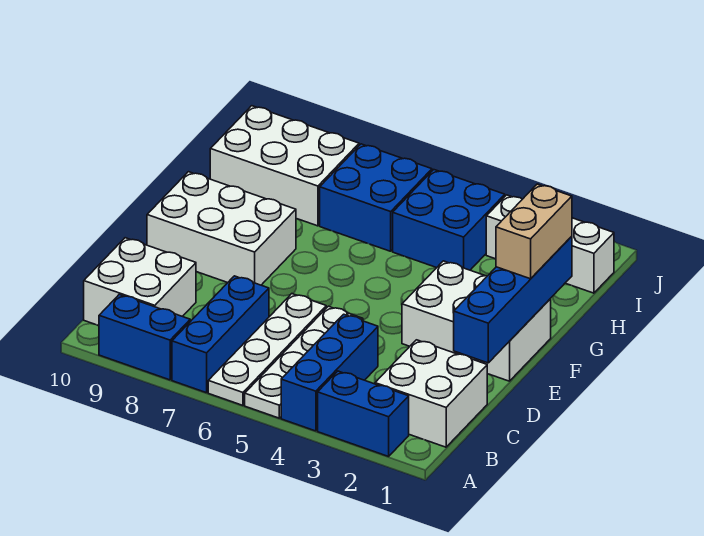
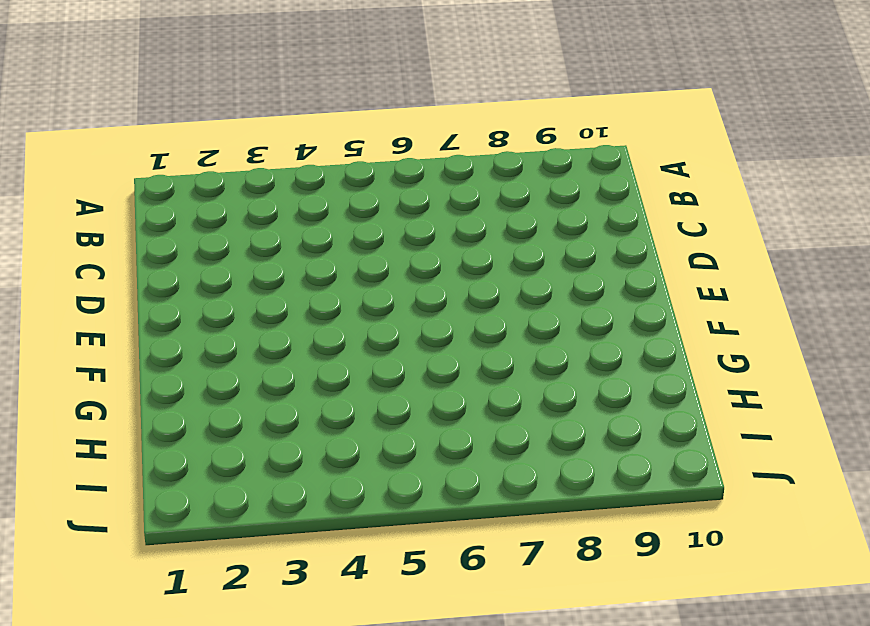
none -> blue brick A2:A3 level 1
none -> blue brick A4:C4 level 1
none -> white plate A5:D5 level 1

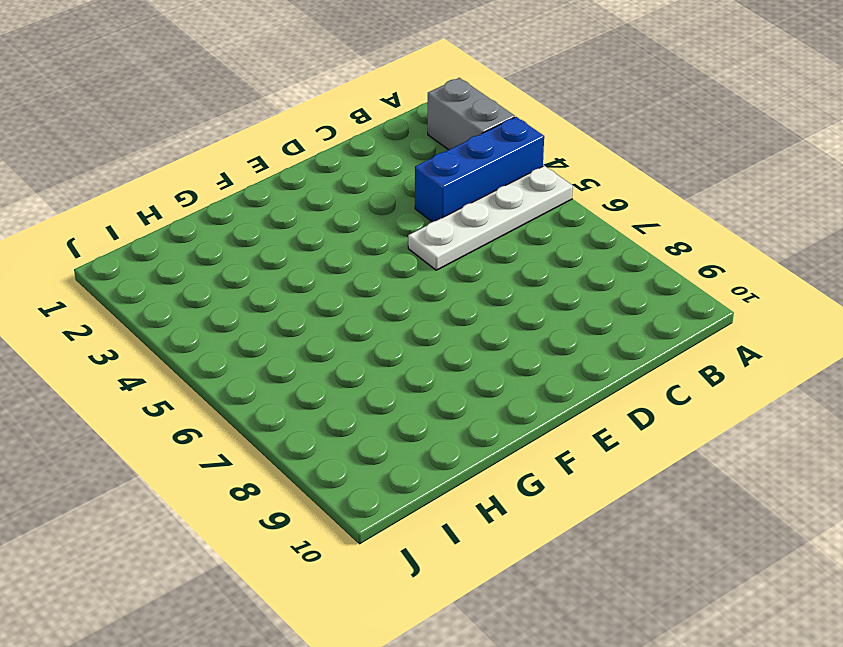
grey brick A2:A3 level 1 -> blue brick A2:A3 level 1
none -> white plate A6:D6 level 1
none -> blue brick A7:C7 level 1
none -> blue brick A8:A9 level 1

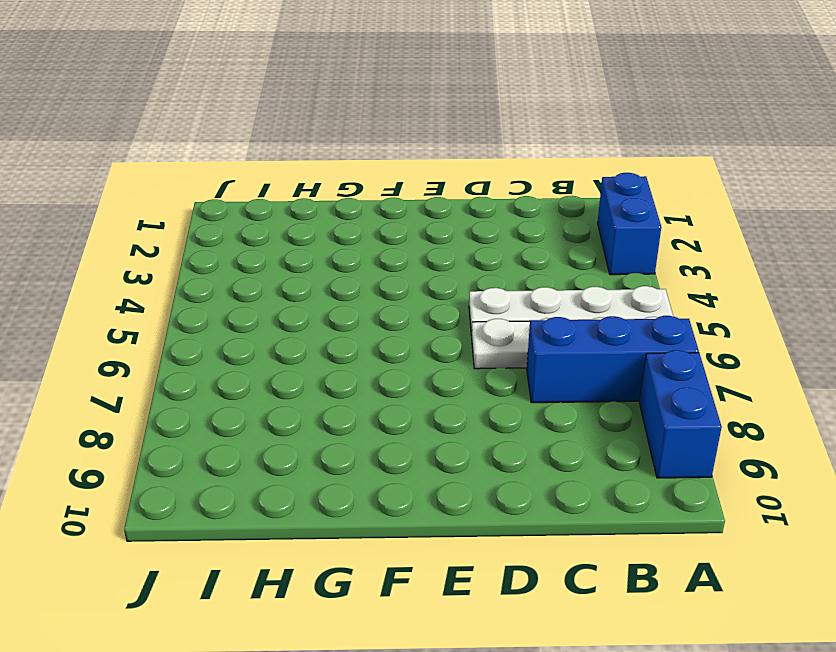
none -> blue brick A4:C4 level 1
none -> white brick B1:C2 level 1
none -> white brick B9:C10 level 1

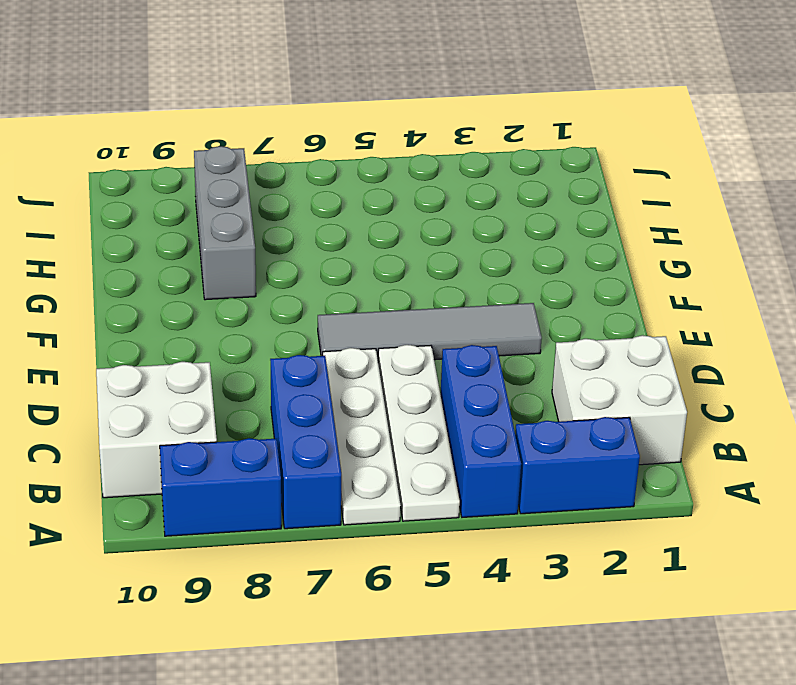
grey tile E3:E6 level 1 -> white brick E1:F3 level 1
grey brick G8:I8 level 1 -> white brick H8:I10 level 1
none -> white brick E8:F10 level 1
none -> blue brick H4:I5 level 1
none -> blue brick H6:I7 level 1

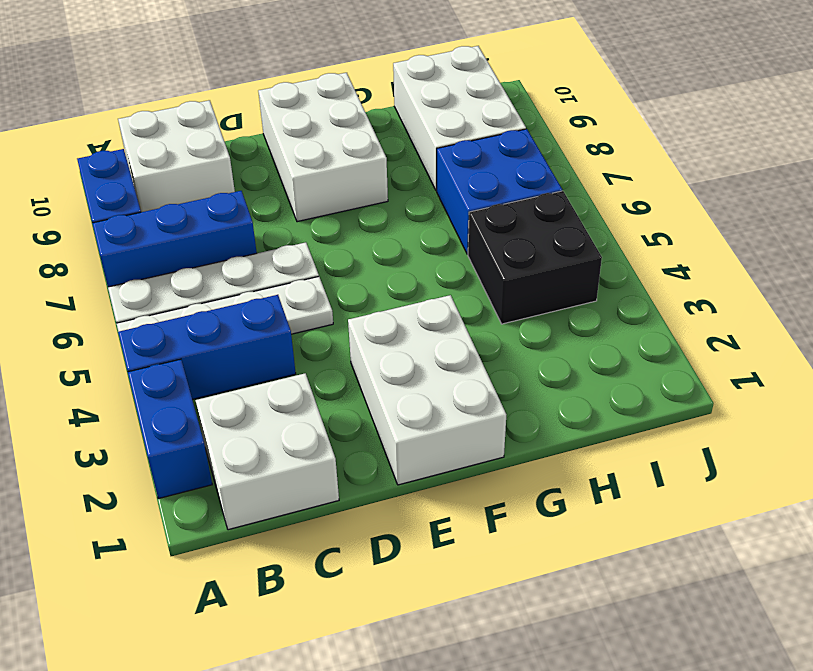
black brick H4:I5 level 1 -> blue brick H4:I5 level 1
none -> white brick I1:I3 level 1
none -> blue brick D1:G1 level 2
none -> tan brick F1:G1 level 3

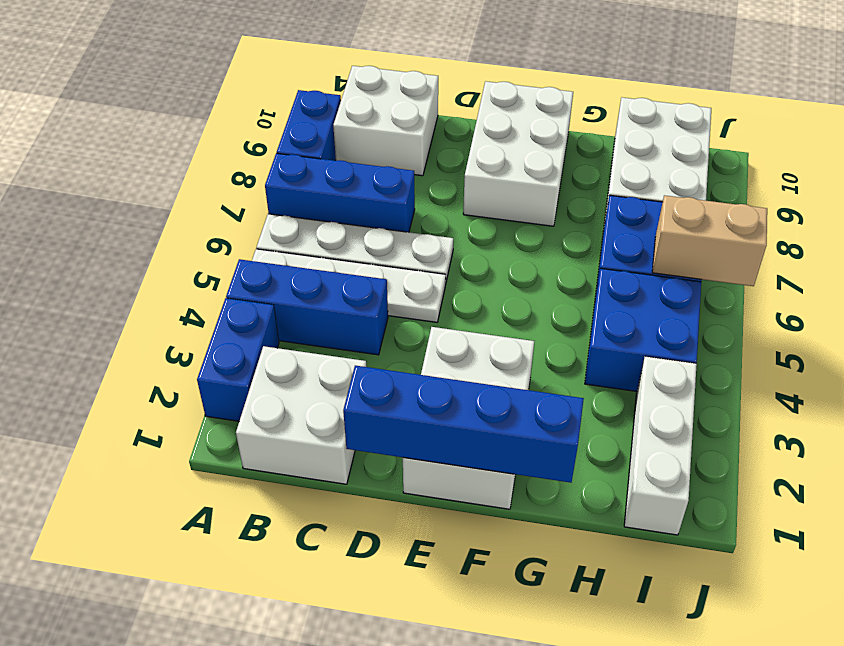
tan brick I6:J6 level 2 -> tan brick F1:G1 level 3

